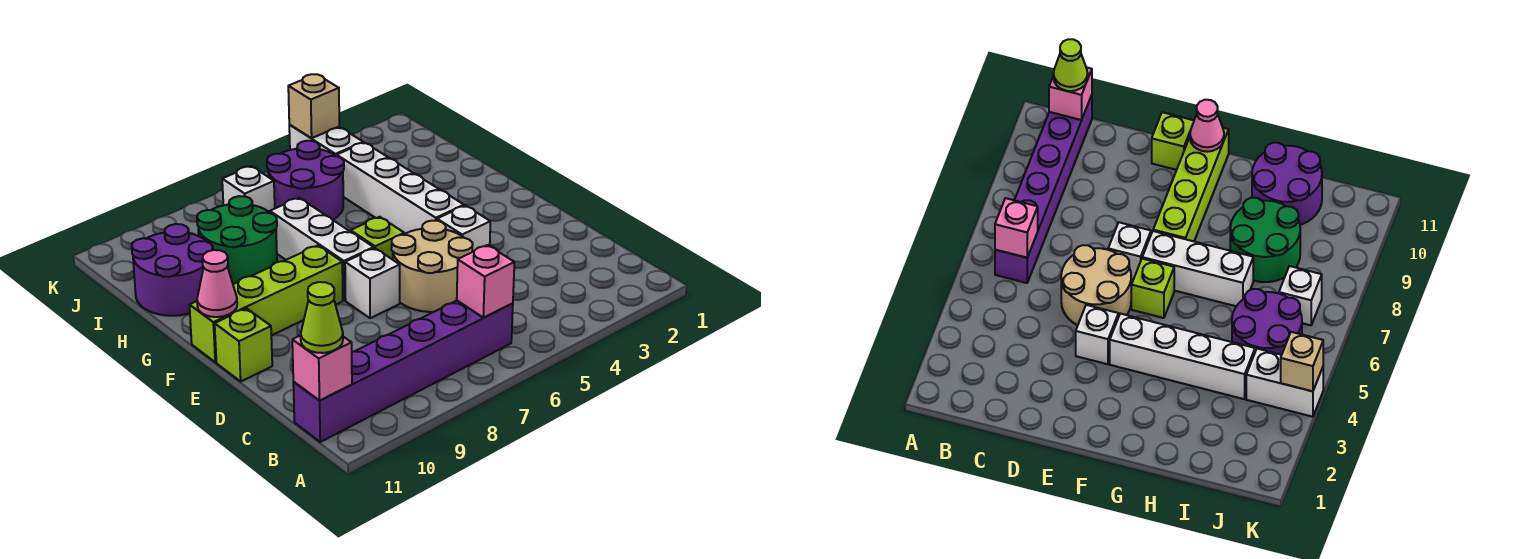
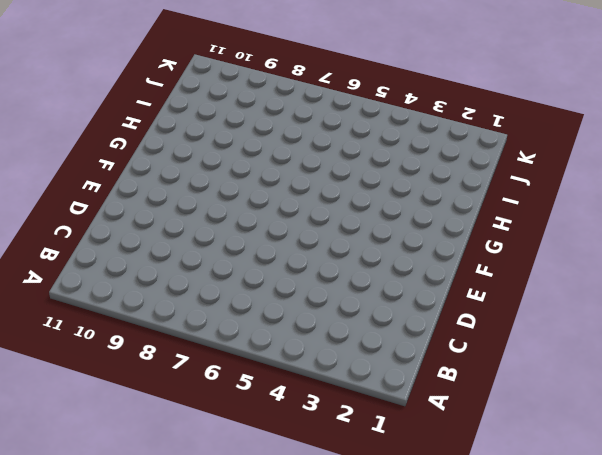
none -> purple brick B6:B11 level 1
none -> tan round brick D5:E6 level 1
none -> white brick E4 level 1

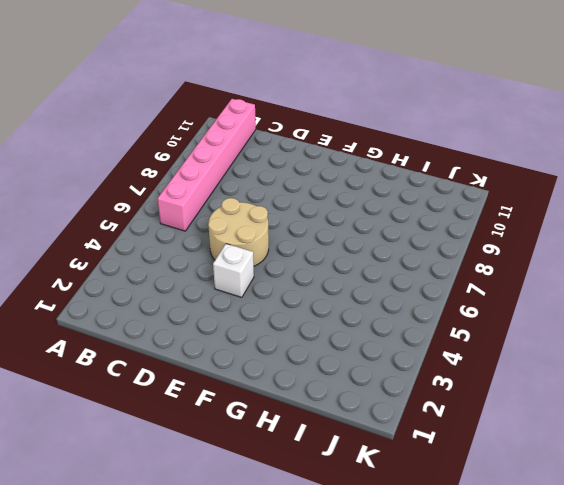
pink brick B6:B11 level 1 -> purple brick B6:B11 level 1
none -> white brick E7 level 1
none -> lime brick E11 level 1
none -> white brick F4:I4 level 1

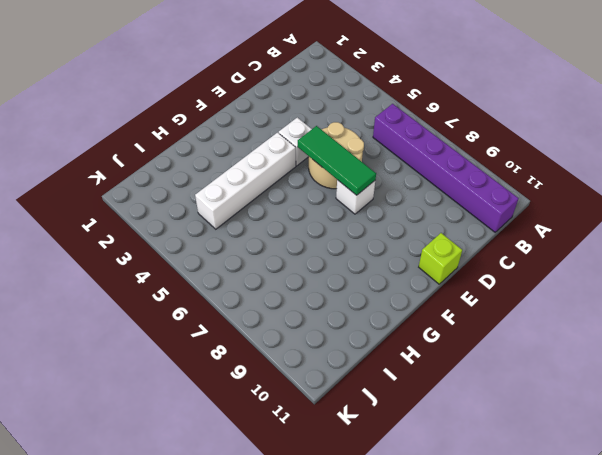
green tile E5:E7 level 2 -> none
none -> lime brick F6 level 1
none -> white brick F7:H7 level 1
none -> lime brick F8:F11 level 1

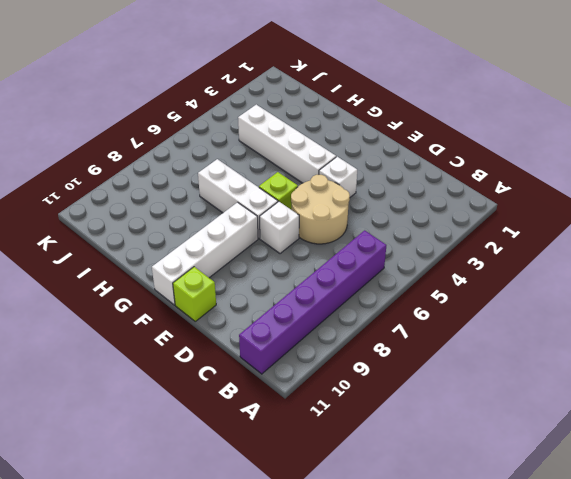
white brick F8:F11 level 1 -> lime brick F8:F11 level 1
none -> green round brick H8:I9 level 1
none -> purple round brick H10:I11 level 1
none -> purple round brick I5:J6 level 1

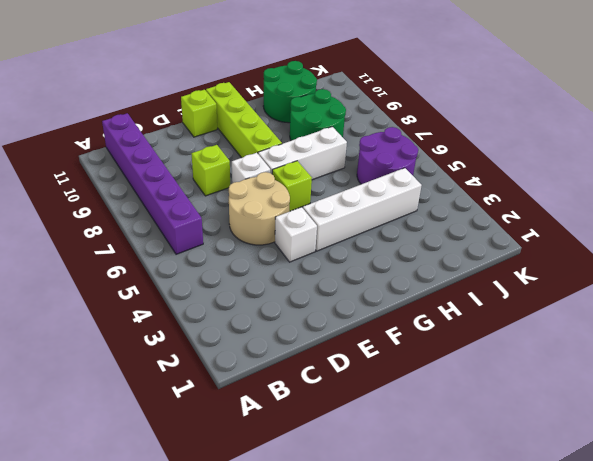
lime brick D8 level 1 -> none
green round brick H10:I11 level 1 -> purple round brick H10:I11 level 1
none -> white brick J4:K4 level 1
none -> white brick J7 level 1
none -> pink brick B6 level 2

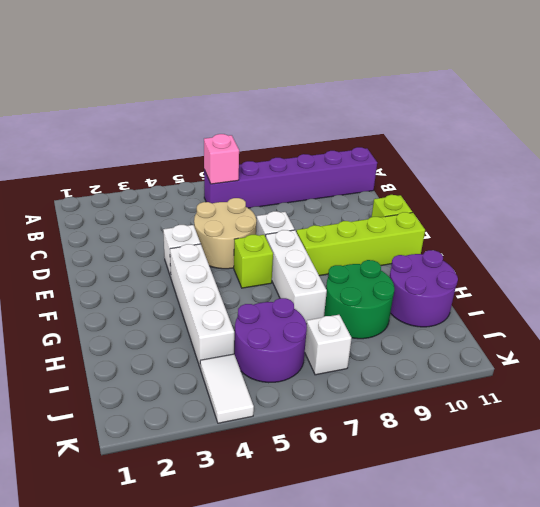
white tile J4:K4 level 1 -> white brick J4:K4 level 1
none -> pink brick B11 level 2
none -> pink cone F11 level 2
none -> tan brick K4 level 2

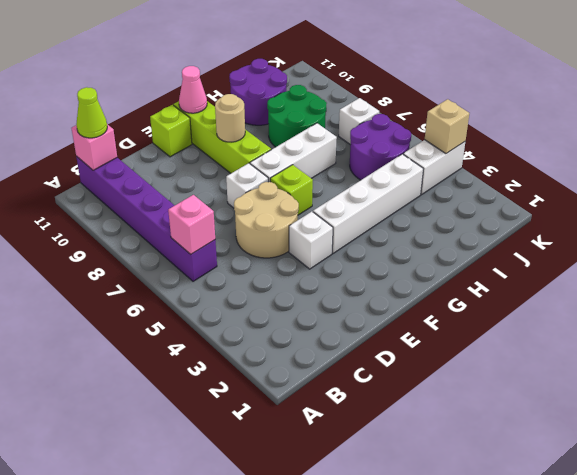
tan round brick F9 level 2 -> none

